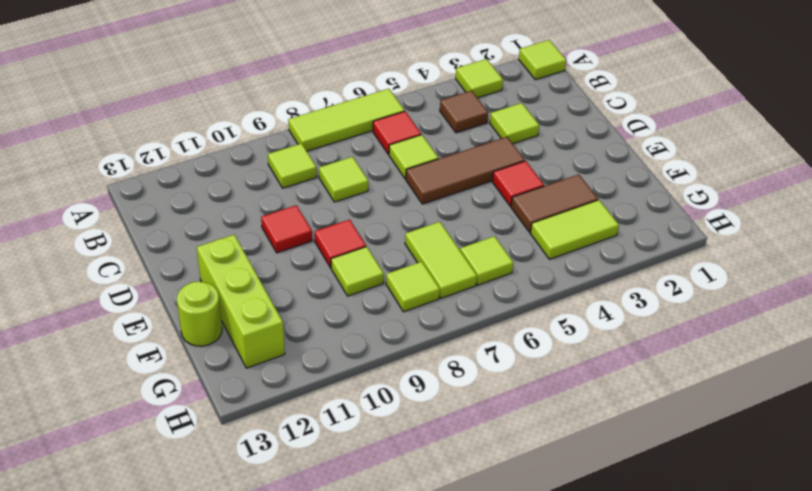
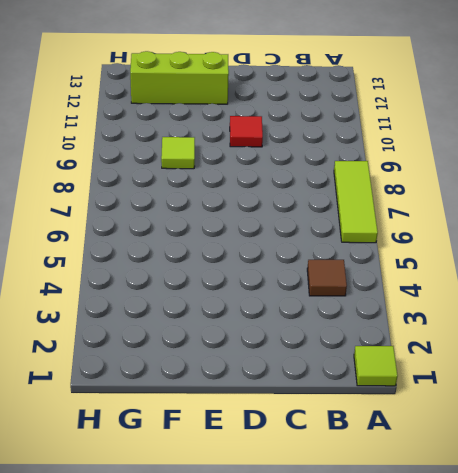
none -> lime tile A3 level 1
none -> red tile B6 level 1
none -> lime tile B9 level 1

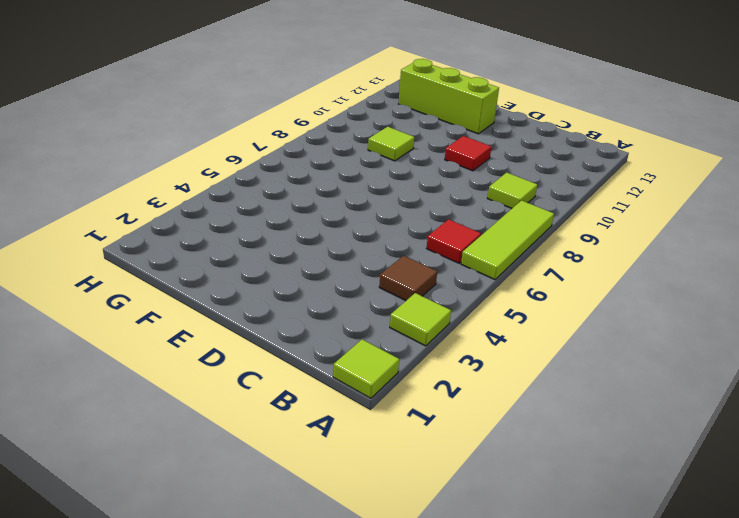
none -> lime tile C3 level 1
none -> lime tile C6 level 1
none -> lime tile C8 level 1

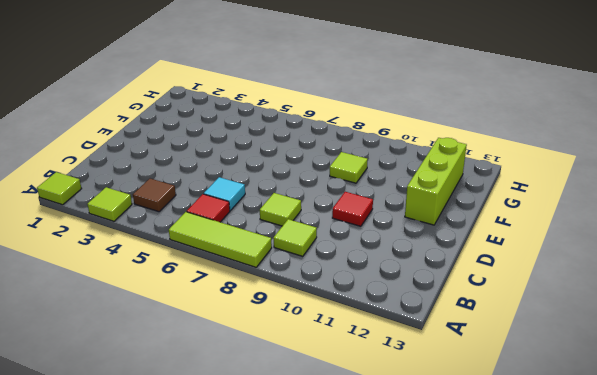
cyan tile C6 level 1 -> lime tile C6 level 1
none -> lime tile C3 level 1
none -> brown tile D4:D6 level 1
none -> red tile E4 level 1

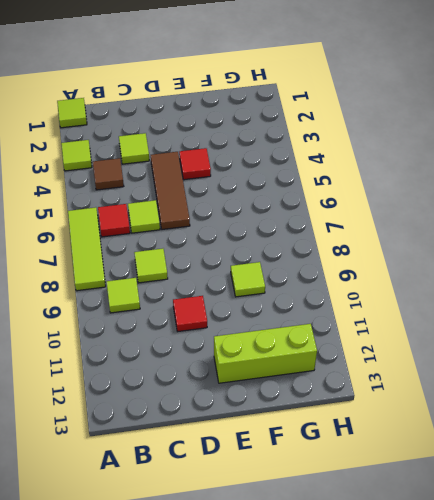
none -> red tile E9 level 1
none -> brown tile F3:F4 level 1
none -> lime tile F7:G7 level 1

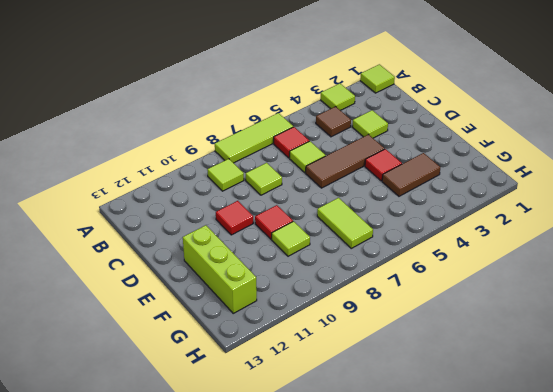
none -> lime round brick F13 level 1
none -> lime tile G3:G4 level 1
none -> lime tile G6 level 1

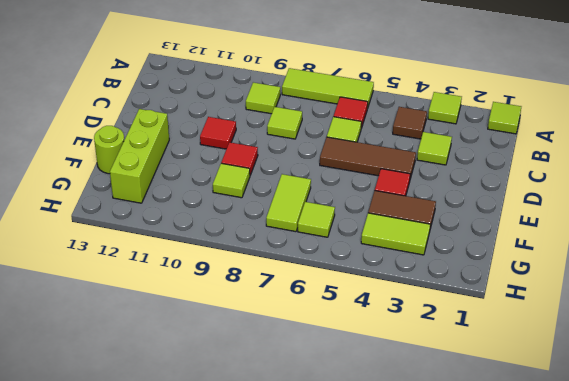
none -> lime tile G8 level 1

